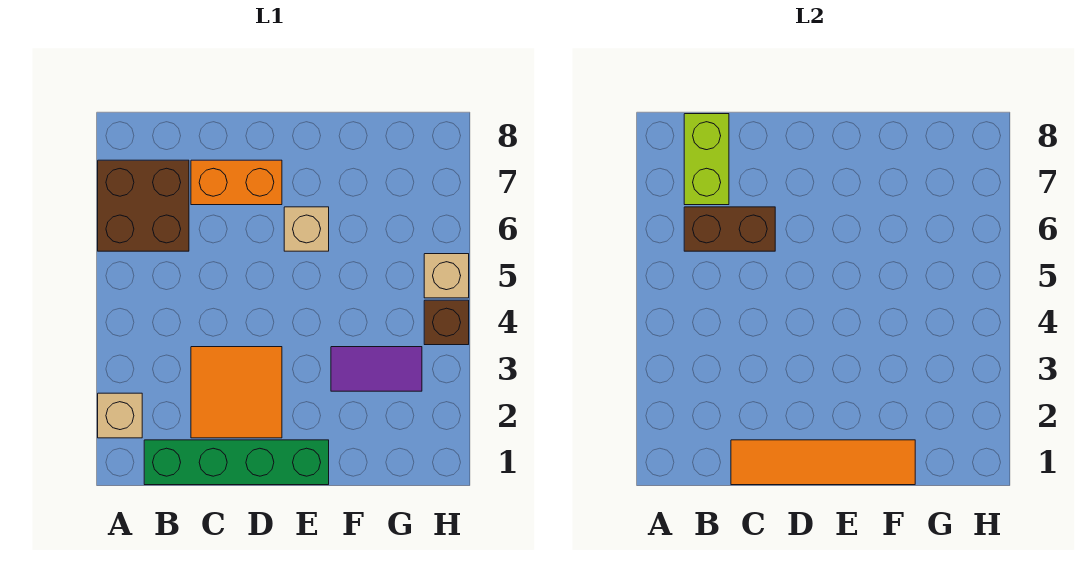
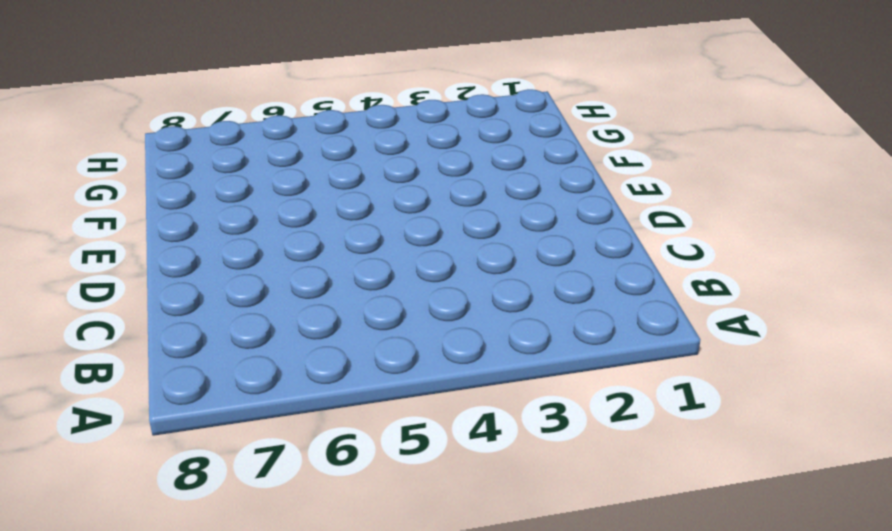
none -> tan brick A2 level 1
none -> brown brick A6:B7 level 1
none -> green brick B1:E1 level 1

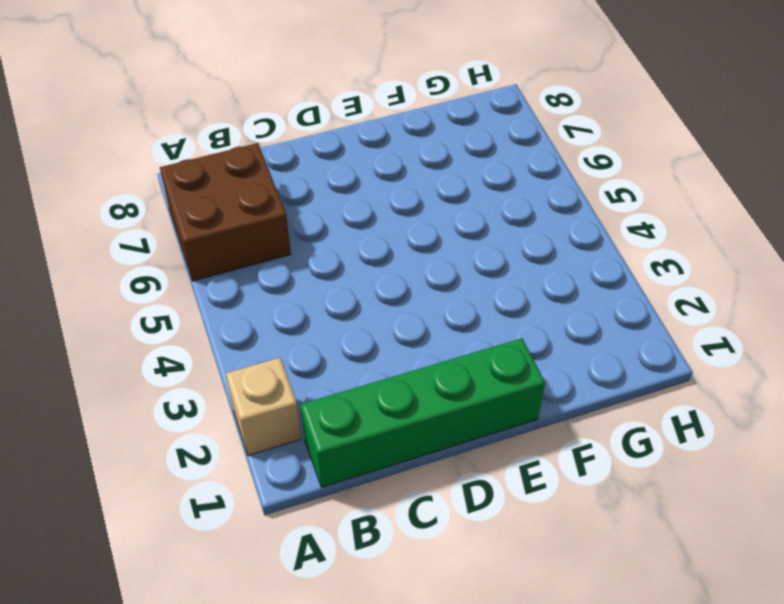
none -> orange tile C2:D3 level 1
none -> orange brick C7:D7 level 1
none -> tan brick E6 level 1

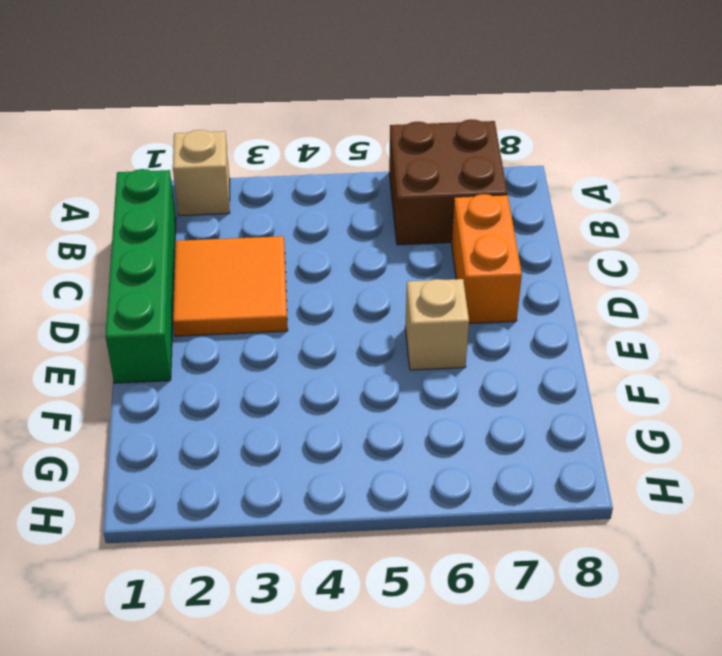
none -> purple tile F3:G3 level 1
none -> brown brick H4 level 1
none -> tan brick H5 level 1

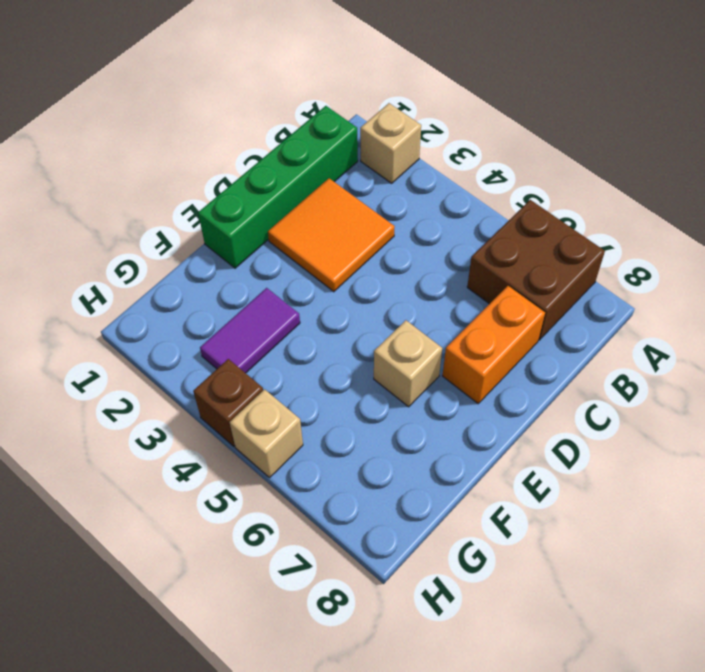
none -> brown brick B6:C6 level 2
none -> lime brick B7:B8 level 2
none -> orange tile C1:F1 level 2

